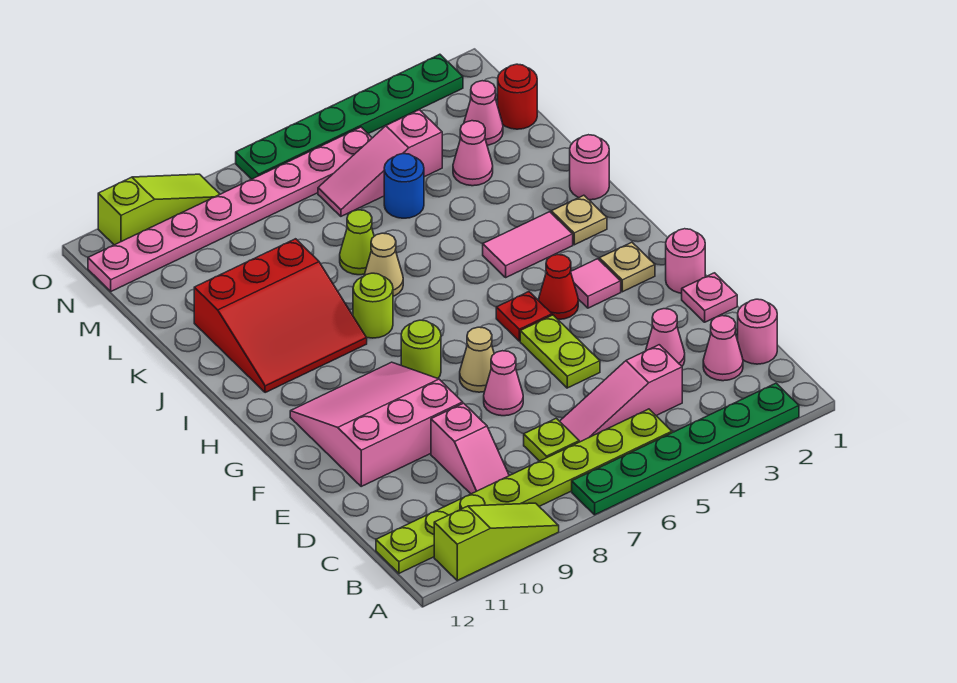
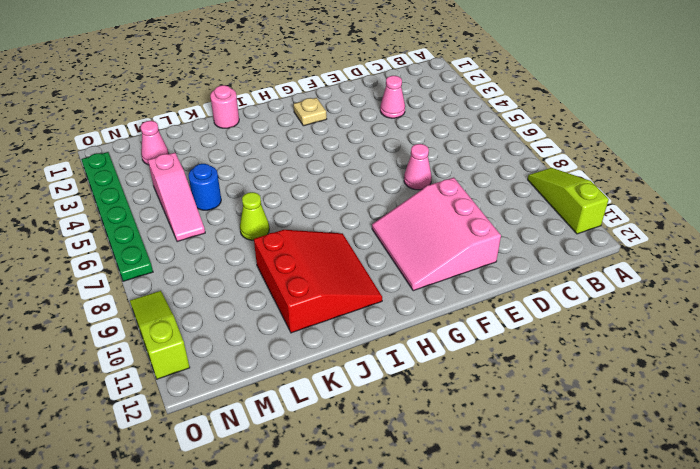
none -> green plate A2:A7 level 1
none -> lime plate B5:B12 level 1
none -> pink round brick C1 level 1
none -> pink cone C2 level 1

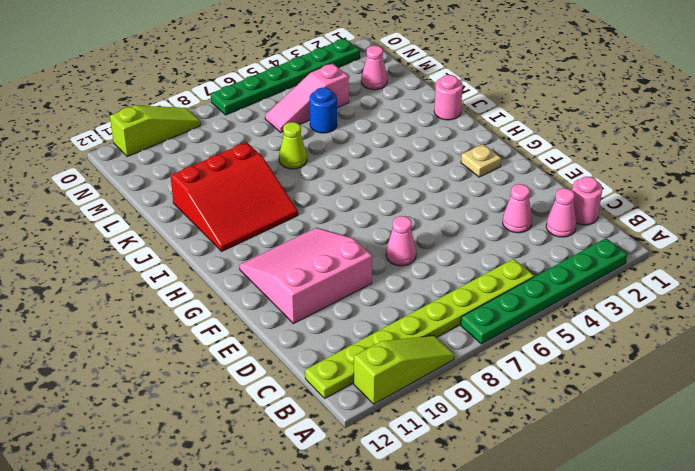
none -> pink slope C4:C6 level 1 top 4
none -> lime plate C7 level 1
none -> pink slope C9:D9 level 1 top D
none -> pink plate E1 level 1

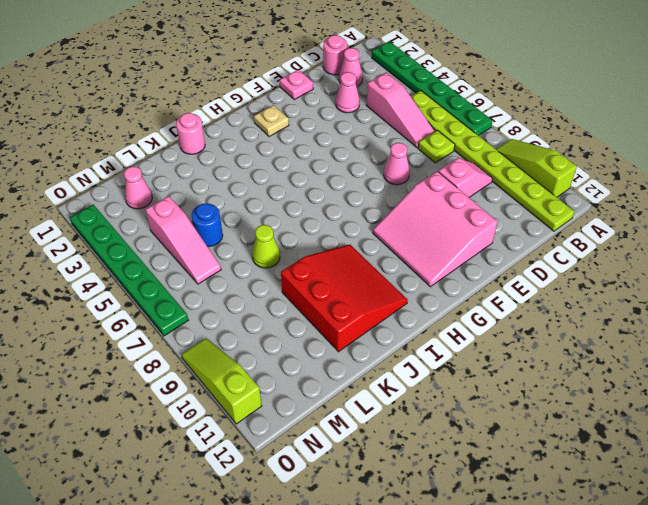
none -> lime plate E5:F5 level 1
none -> pink round brick F1 level 1
none -> tan cone F7 level 1
none -> pink tile G3 level 1

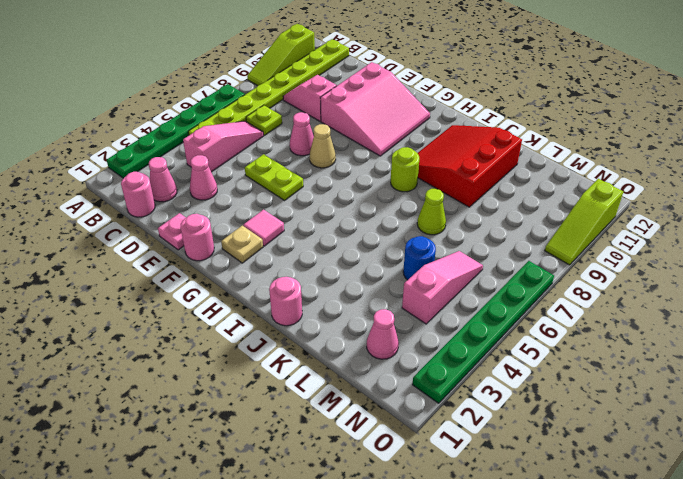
none -> red cone G4 level 1
none -> red plate G5 level 1
none -> lime round brick G8 level 1
none -> tan plate I2 level 1

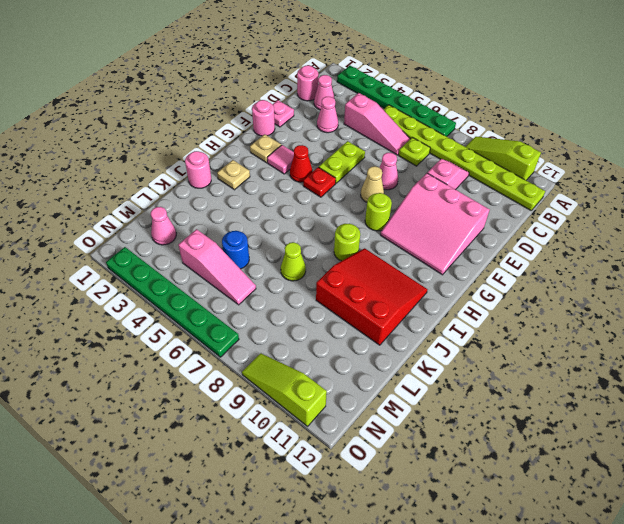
none -> pink tile I3:I4 level 1
none -> tan cone J7 level 1
none -> pink cone L3 level 1
none -> red round brick M1 level 1

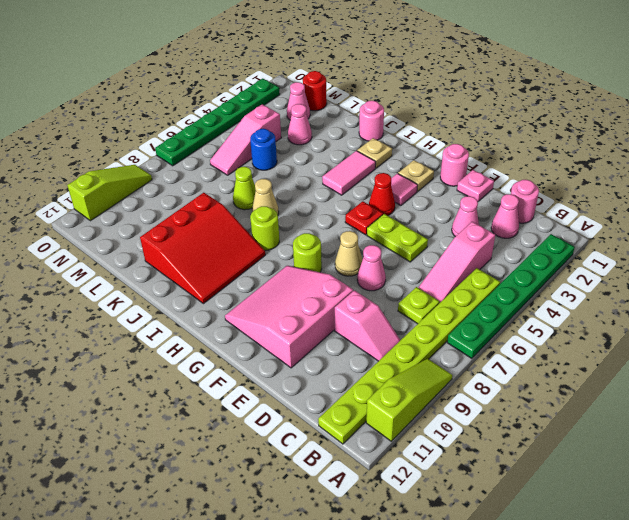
none -> pink plate N5:N12 level 1

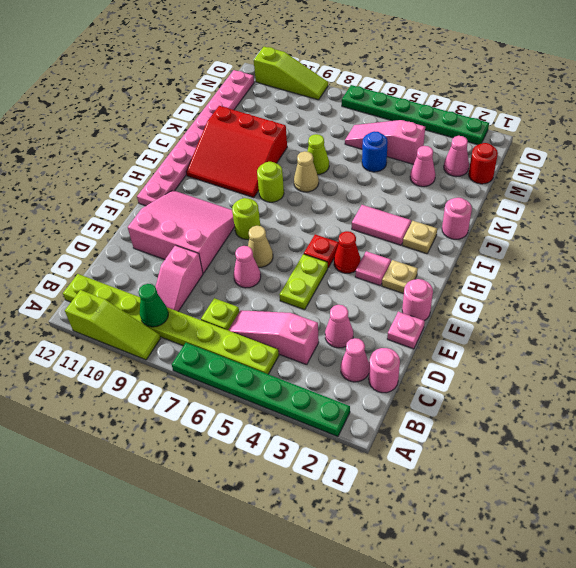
green cone B9 level 2 -> none
pink plate G12:N12 level 1 -> pink plate N5:N12 level 1

